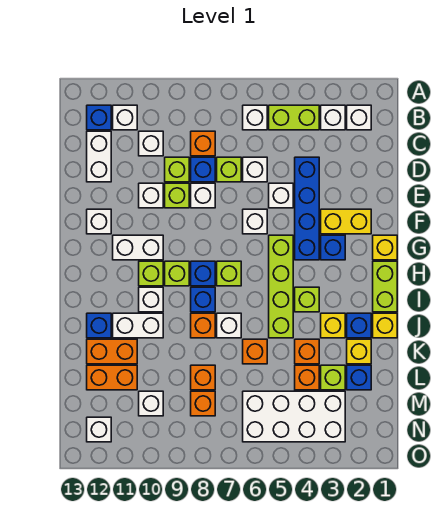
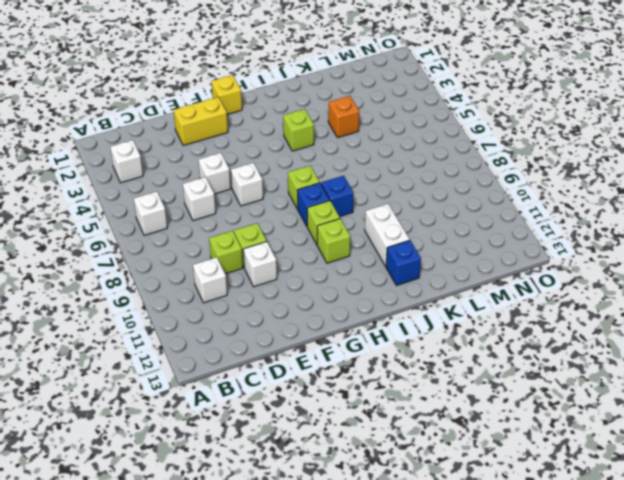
yellow brick E2:F2 level 1 -> yellow brick F2:F3 level 1
none -> white brick B2 level 1
none -> lime brick B4:B5 level 1
none -> white brick B11 level 1
none -> blue brick B12 level 1

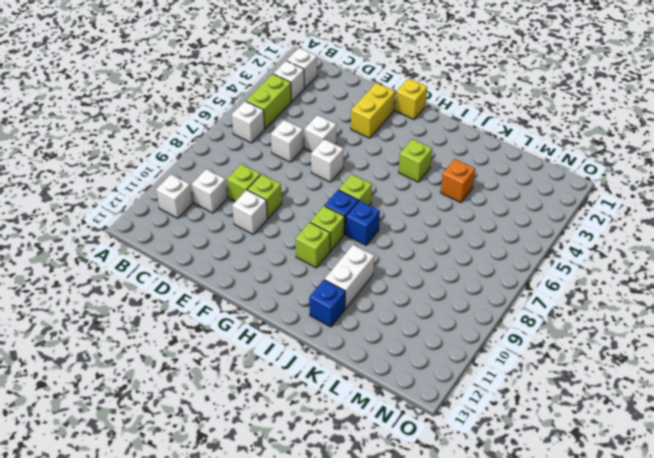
none -> blue brick B12 level 1
none -> orange brick C8 level 1
none -> white brick C12:D12 level 1
none -> blue brick D4:G4 level 1

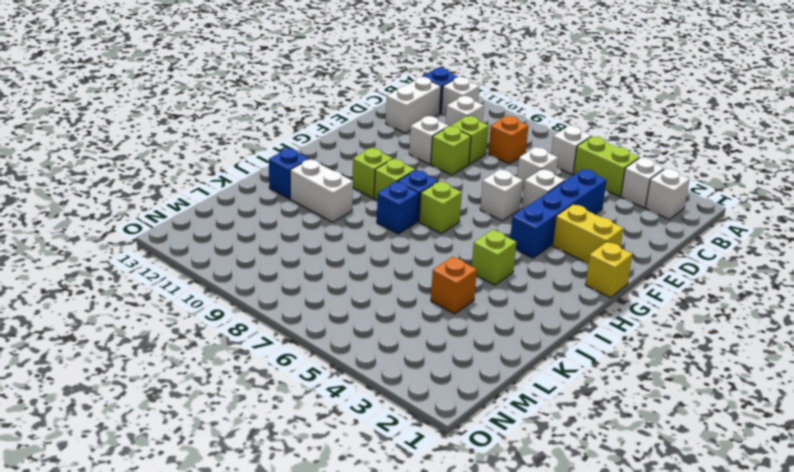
none -> lime brick D7 level 1
none -> blue brick D8 level 1
none -> white brick E8 level 1
none -> white brick F12 level 1

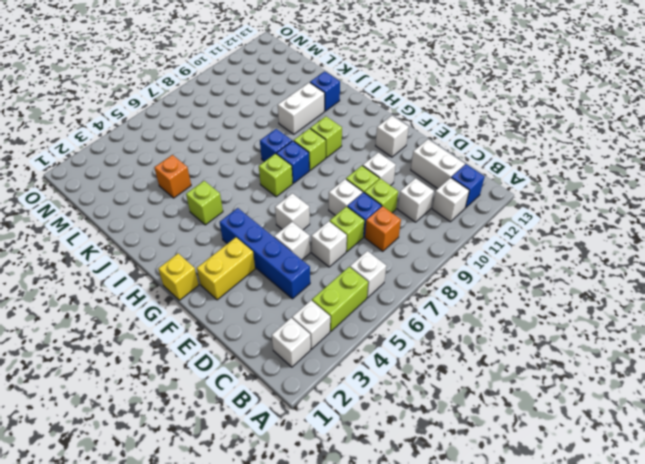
none -> blue brick G3 level 1
none -> lime brick G5:J5 level 1
none -> white brick G10:G11 level 1
none -> lime brick H1:I1 level 1

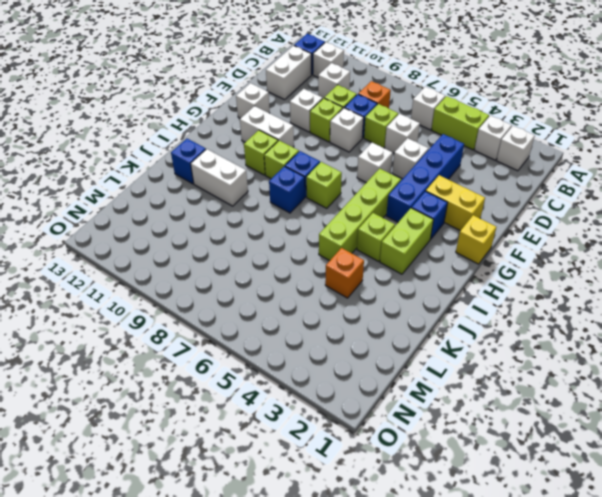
lime brick H3:I3 level 1 -> lime brick H1:I1 level 1
none -> white brick I10 level 1
none -> yellow brick J1 level 1
none -> blue brick J2 level 1
none -> yellow brick J3 level 1

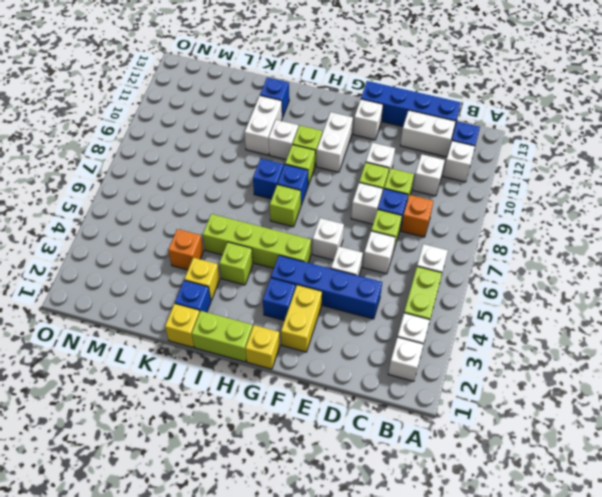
blue brick C13:F13 level 1 -> none
none -> white brick J7 level 1
none -> orange brick J8 level 1
none -> yellow brick K2 level 1
none -> orange brick K6 level 1

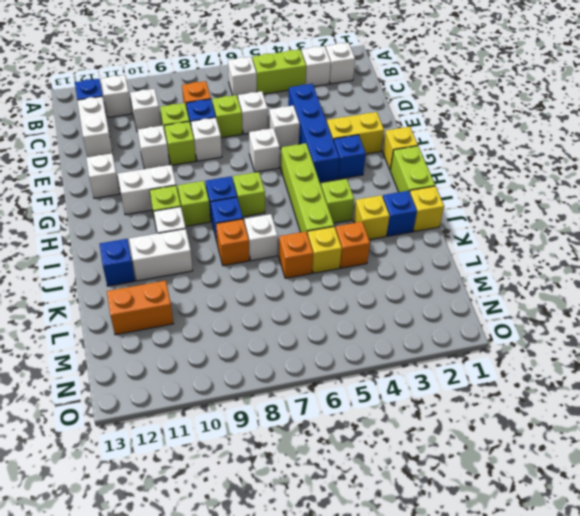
yellow brick K5 level 1 -> yellow brick K2 level 1
none -> orange brick K11:K12 level 1
none -> blue brick L2 level 1
none -> lime brick L3 level 1
none -> orange brick L4 level 1

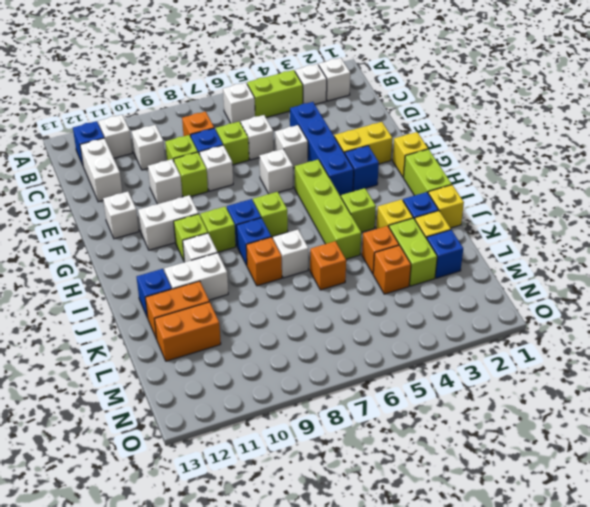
lime brick K3:L3 level 1 -> lime brick L3 level 1
none -> orange brick L8 level 1
none -> white brick M3:N6 level 1
none -> orange brick M8 level 1
none -> white brick M10 level 1

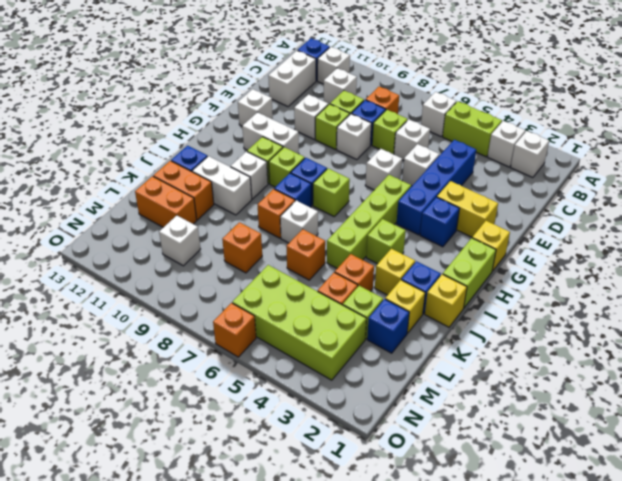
lime brick M3:N6 level 1 -> white brick M3:N6 level 1
orange brick O6 level 1 -> orange brick M8 level 1
none -> white brick N12 level 1

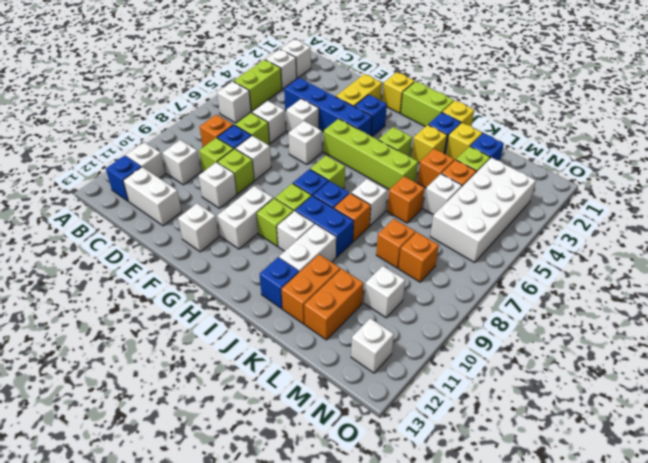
blue brick I9:J9 level 1 -> none
white brick L5 level 1 -> none

